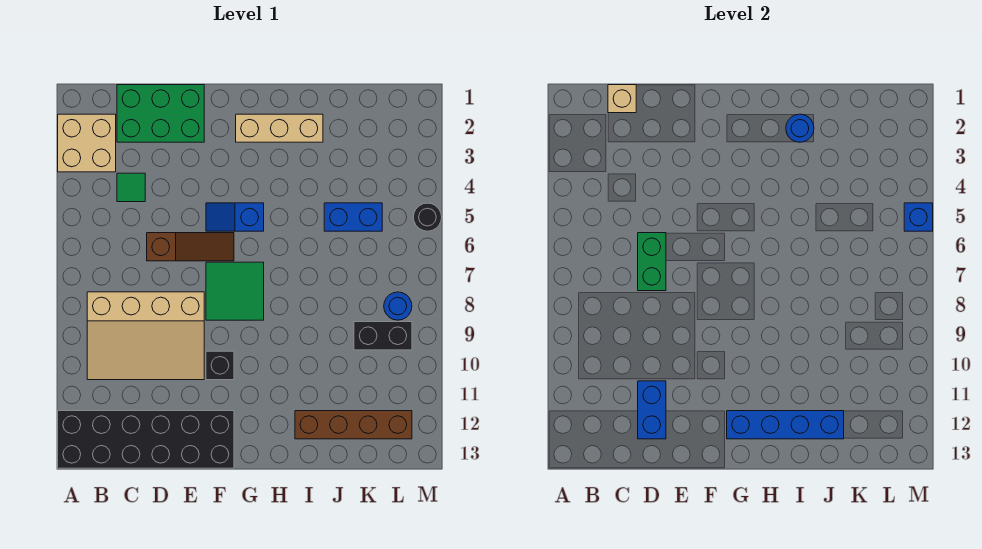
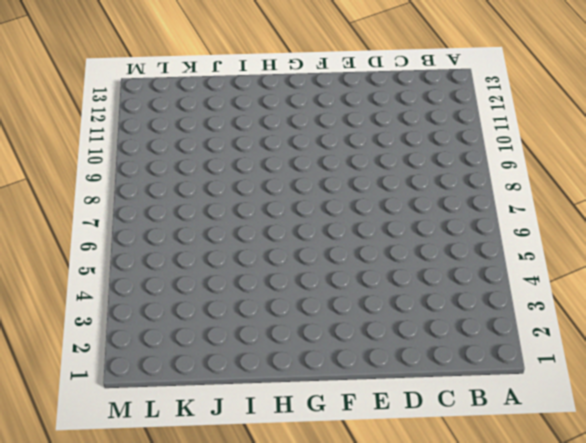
none -> tan brick A2:B3 level 1
none -> black brick A12:F13 level 1
none -> tan slope B8:E10 level 1 top 8

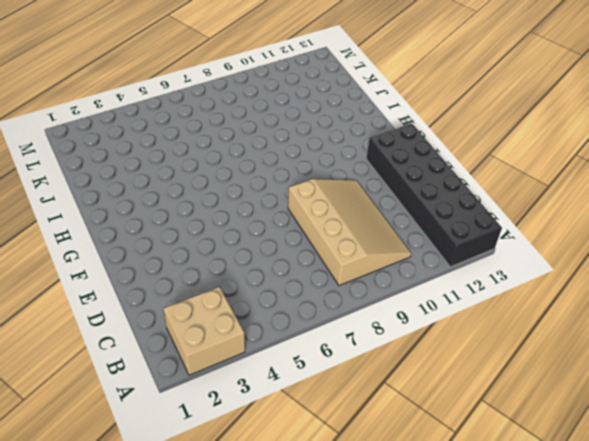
none -> green brick C1:E2 level 1
none -> green tile C4 level 1
none -> brown slope D6:F6 level 1 top D

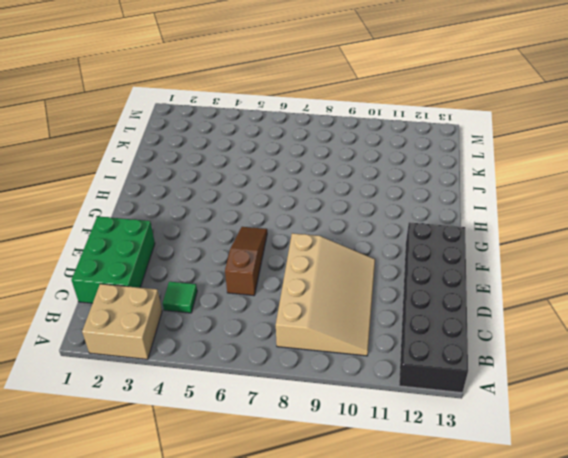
none -> blue slope F5:G5 level 1 top G
none -> green tile F7:G8 level 1
none -> black brick F10 level 1

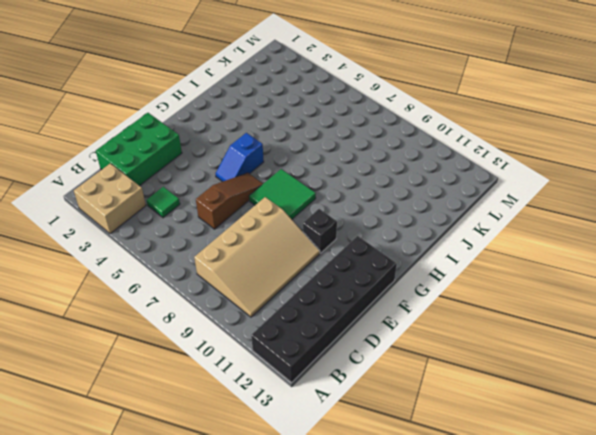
none -> tan brick G2:I2 level 1
none -> brown brick I12:L12 level 1
none -> blue brick J5:K5 level 1

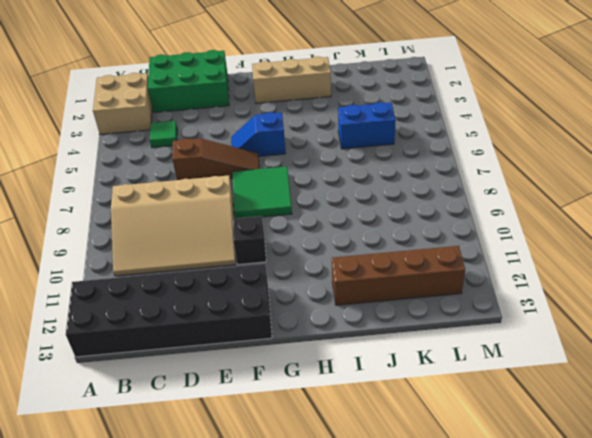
none -> black brick K9:L9 level 1
none -> blue round brick L8 level 1
none -> black round brick M5 level 1

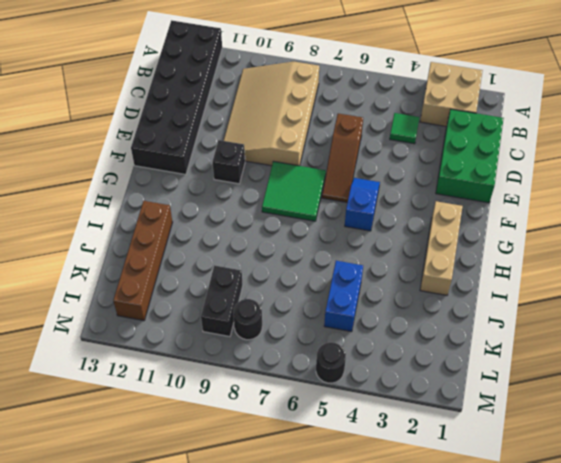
black round brick L8 level 1 -> blue round brick L8 level 1
none -> tan brick C1 level 2
none -> green brick D6:D7 level 2
none -> blue brick D11:D12 level 2

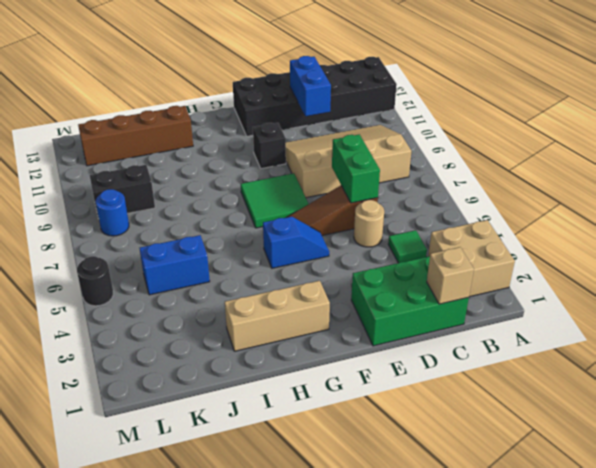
tan round brick D5 level 1 -> none
none -> blue brick G12:J12 level 2
none -> blue round brick I2 level 2
none -> blue brick M5 level 2

